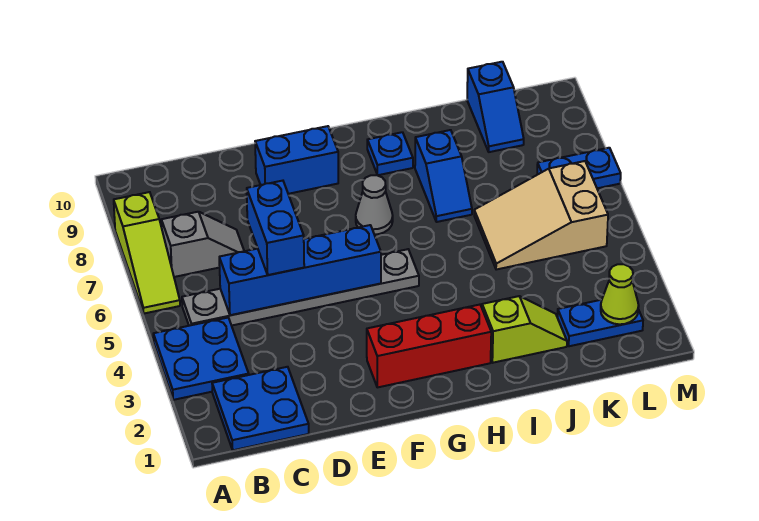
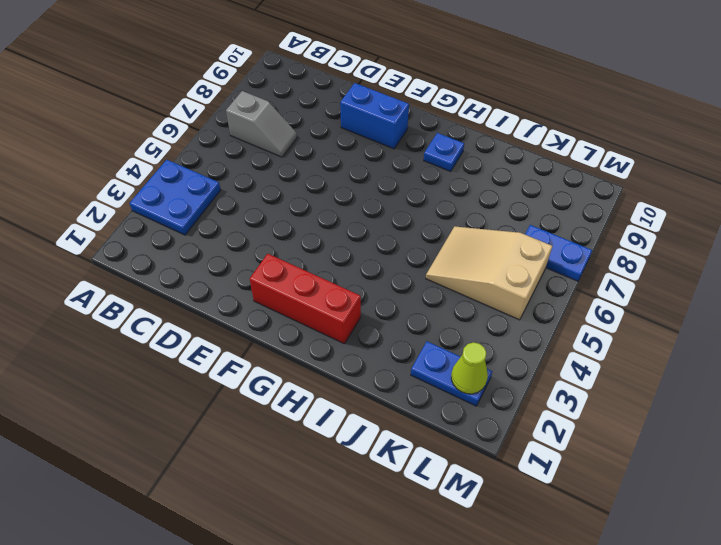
none -> lime slope A6:A8 level 1 top 8
none -> blue plate B1:C2 level 1
none -> grey plate B5:G5 level 1

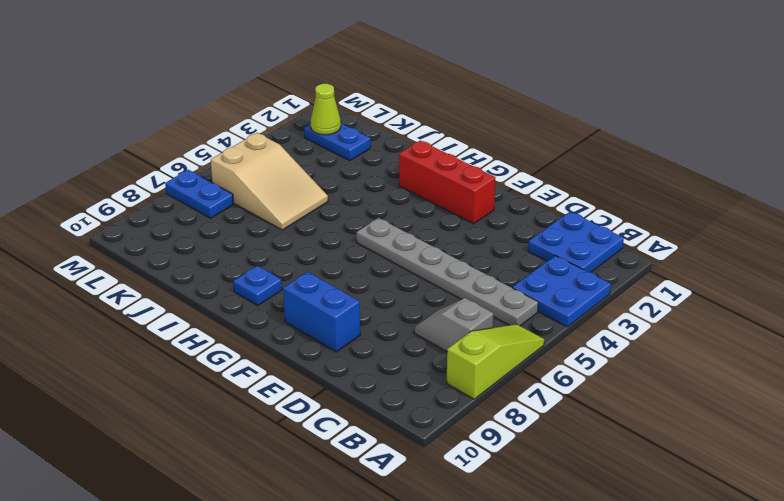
none -> grey cone G7 level 1
none -> lime slope I2:J2 level 1 top I
none -> blue slope I7:I8 level 1 top 8

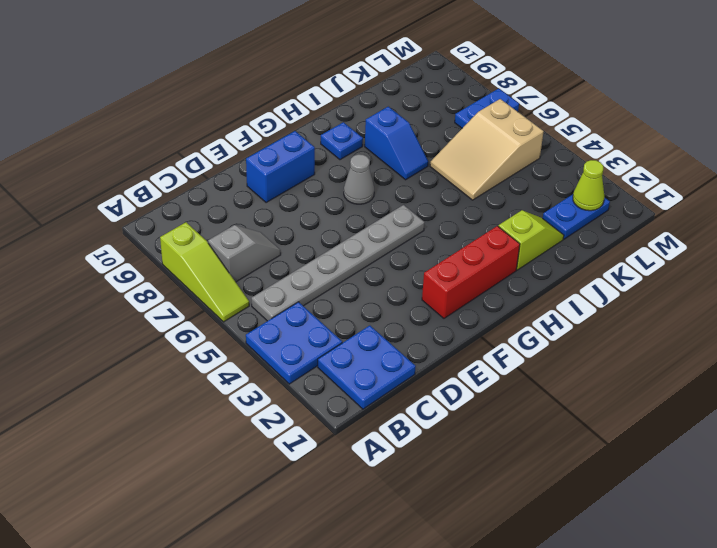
none -> blue slope K9:K10 level 1 top 10
none -> blue brick C5:F5 level 2
none -> blue brick D5:D6 level 3

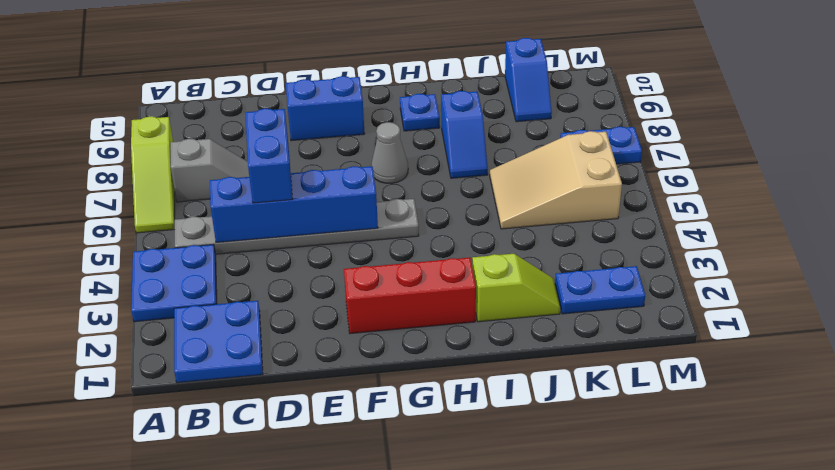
none -> lime cone L2 level 2

